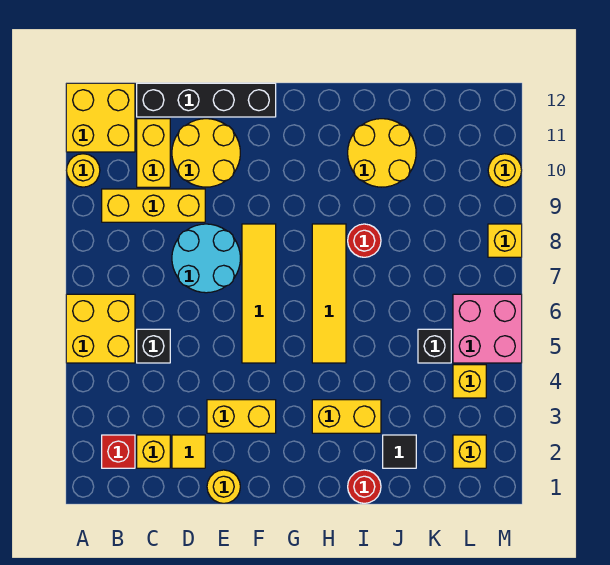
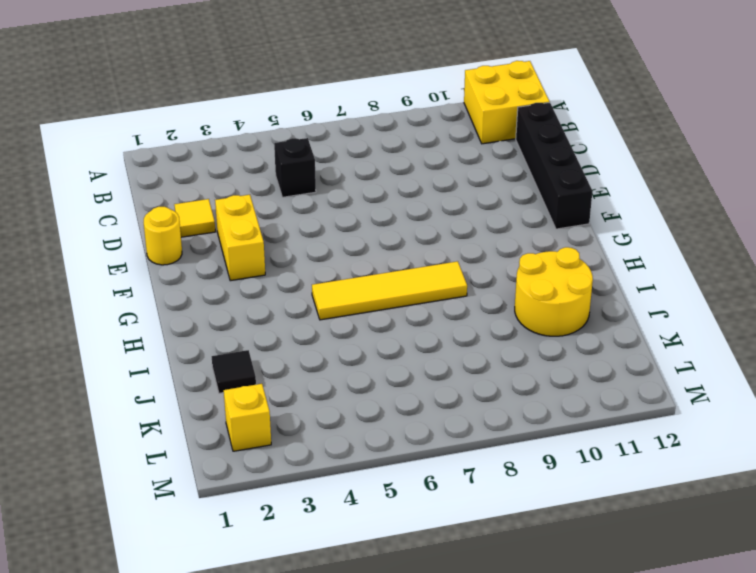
none -> yellow brick A5:B6 level 1
none -> yellow round brick A10 level 1
none -> red brick B2 level 1

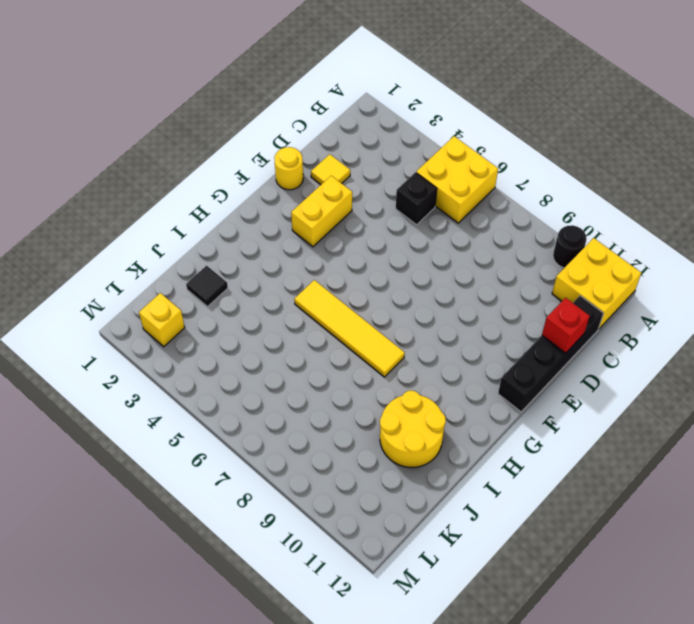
black round brick A10 level 1 -> yellow round brick A10 level 1
red brick D12 level 2 -> red brick B2 level 1
none -> yellow brick B9:D9 level 1
none -> yellow brick C2 level 1
none -> yellow brick C10:C11 level 1

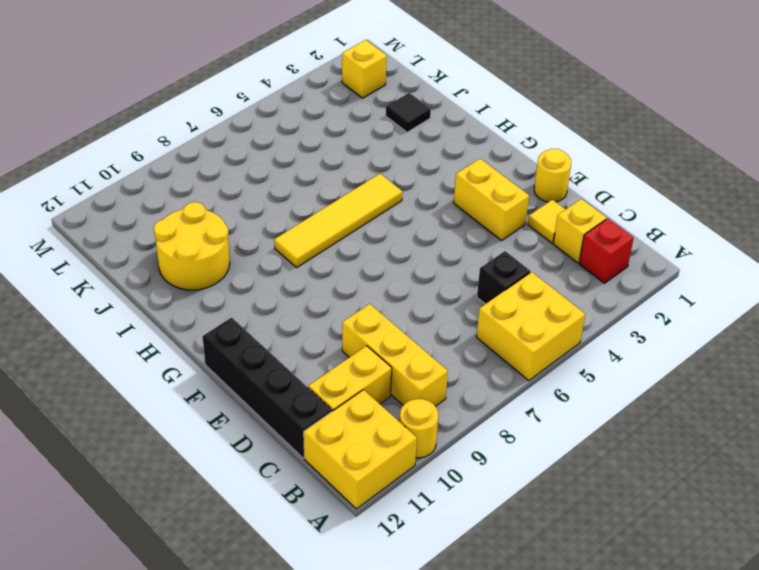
none -> cyan round brick D7:E8 level 1
none -> yellow round brick D10:E11 level 1
none -> yellow tile F5:F8 level 1

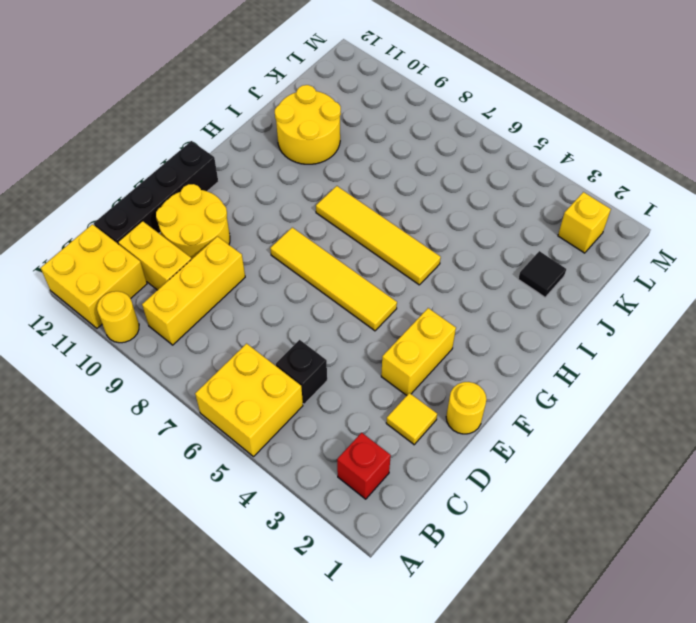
none -> yellow brick C2 level 1
none -> cyan round brick D7:E8 level 1
none -> yellow brick H3:I3 level 1

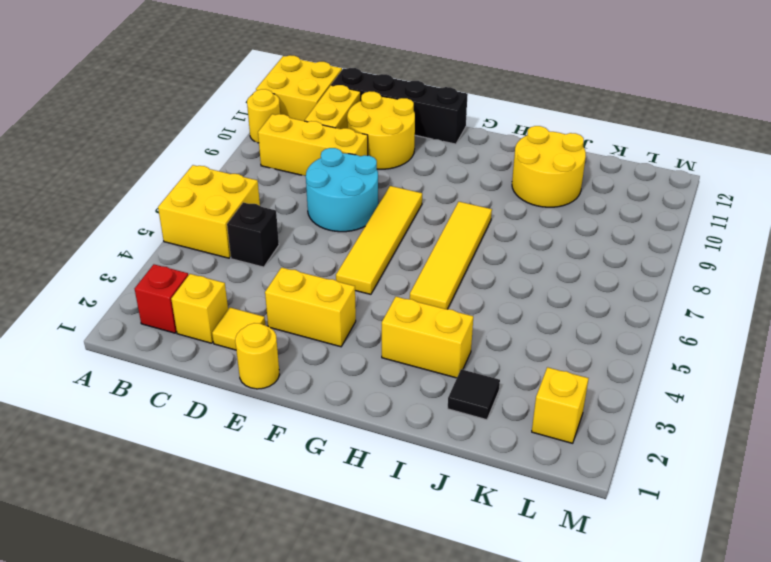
none -> red round brick I1 level 1
none -> red round brick I8 level 1
none -> black brick K5 level 1

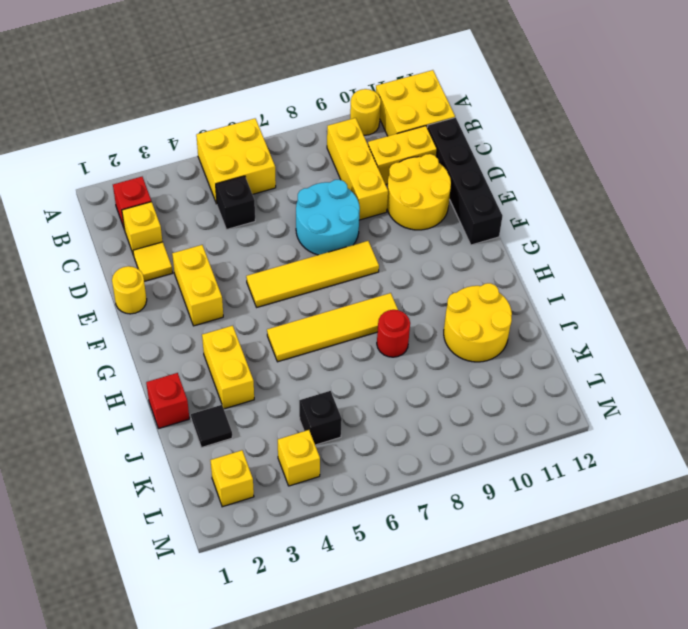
red brick I1 level 1 -> red round brick I1 level 1
none -> pink brick L5:M6 level 1
none -> yellow brick M8 level 1
none -> yellow round brick M10 level 1

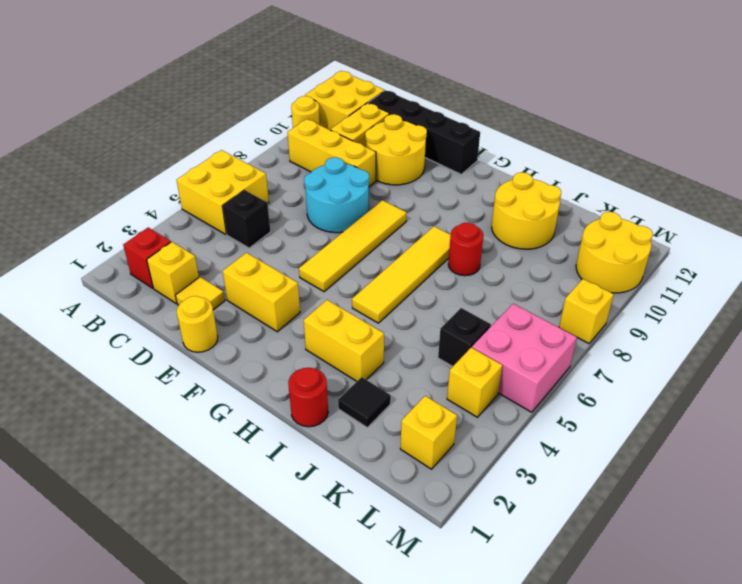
yellow round brick L10:M11 level 1 -> yellow round brick M10 level 1

